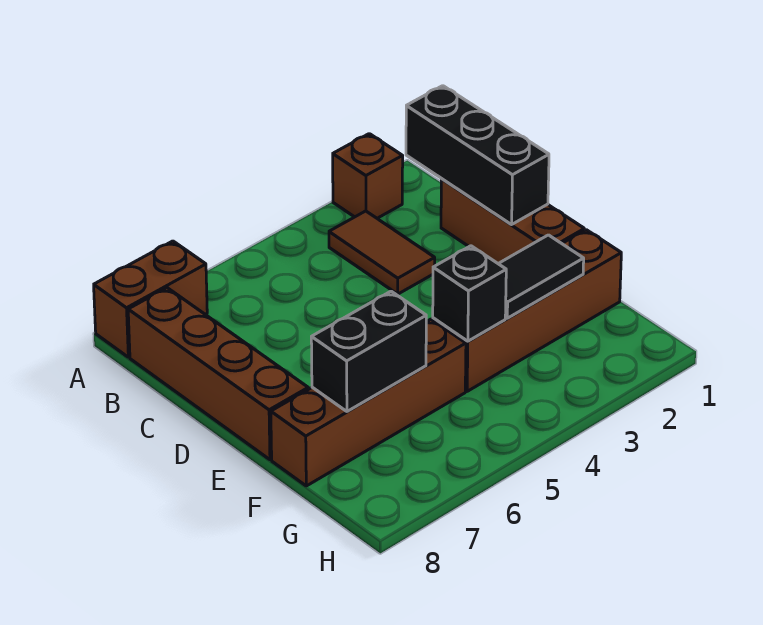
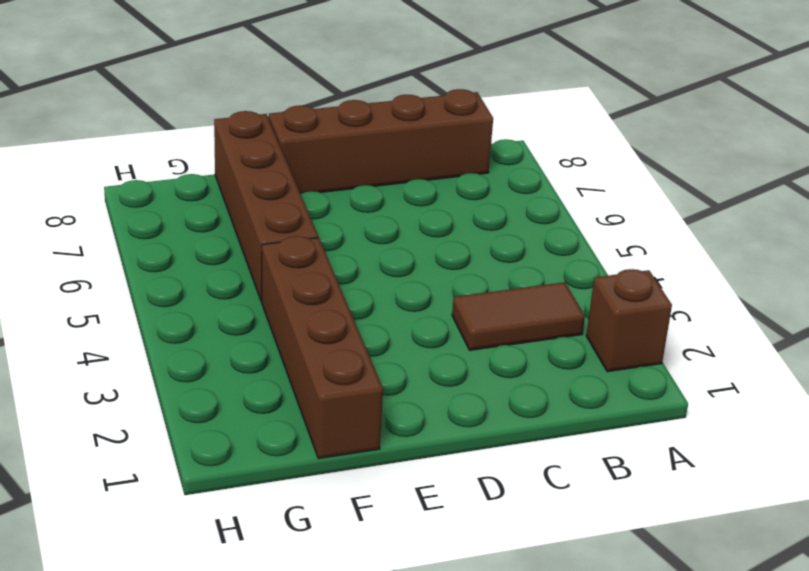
none -> brown brick A7:A8 level 1
none -> brown brick C1:E1 level 1

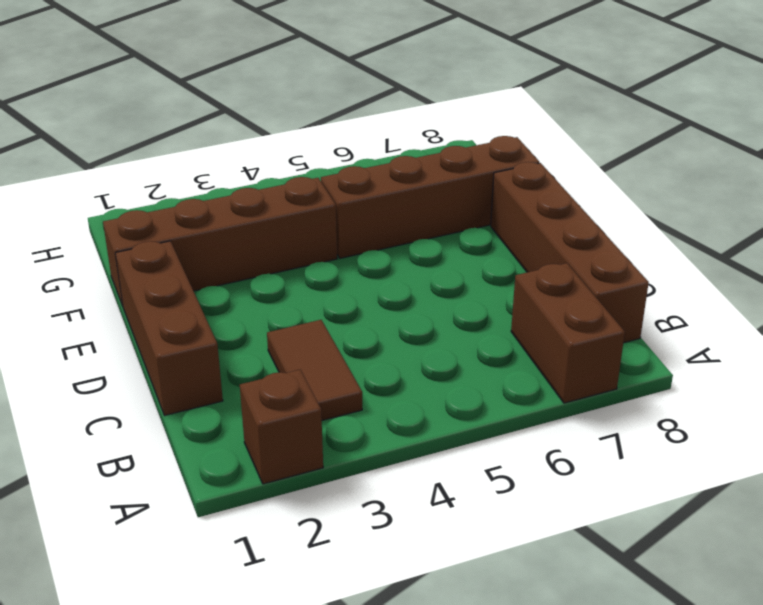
brown brick A7:B7 level 1 -> brown brick A7:A8 level 1
none -> black brick B1:D1 level 2
none -> black tile F2:F3 level 2

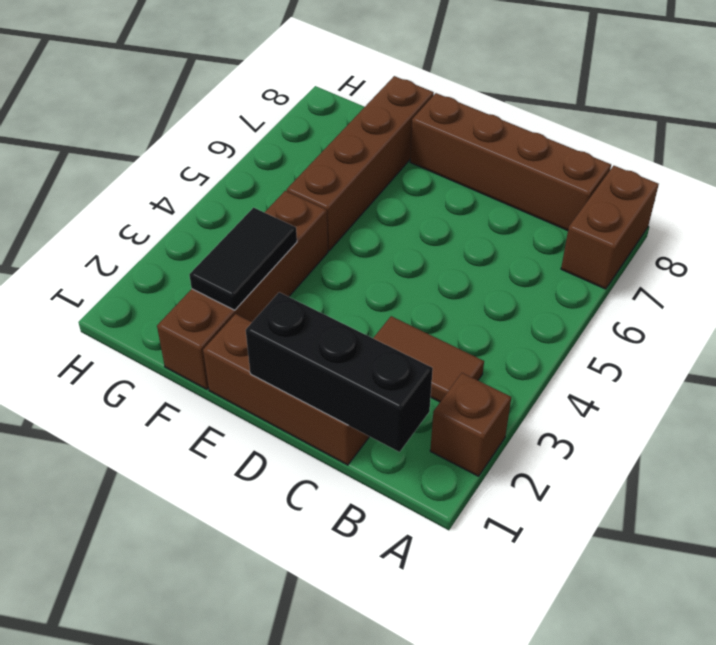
none -> black brick F4 level 2
none -> black brick F6:F7 level 2

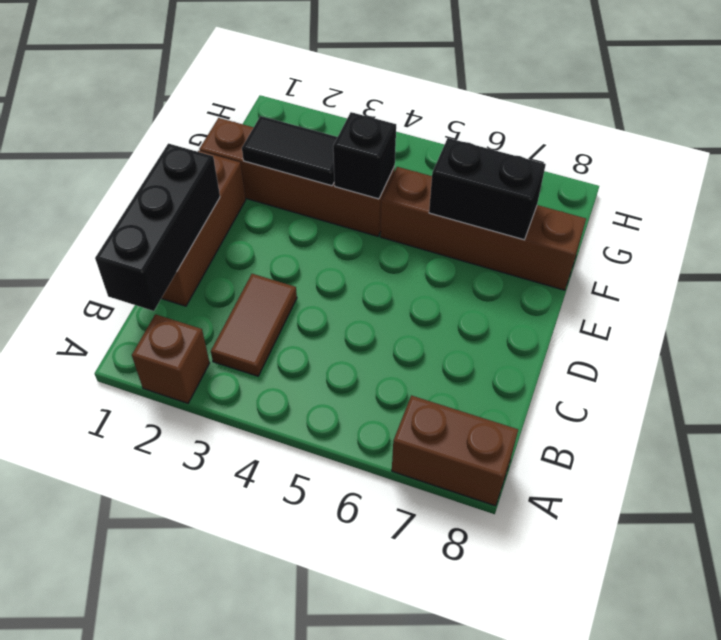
none -> brown brick B8:E8 level 1

